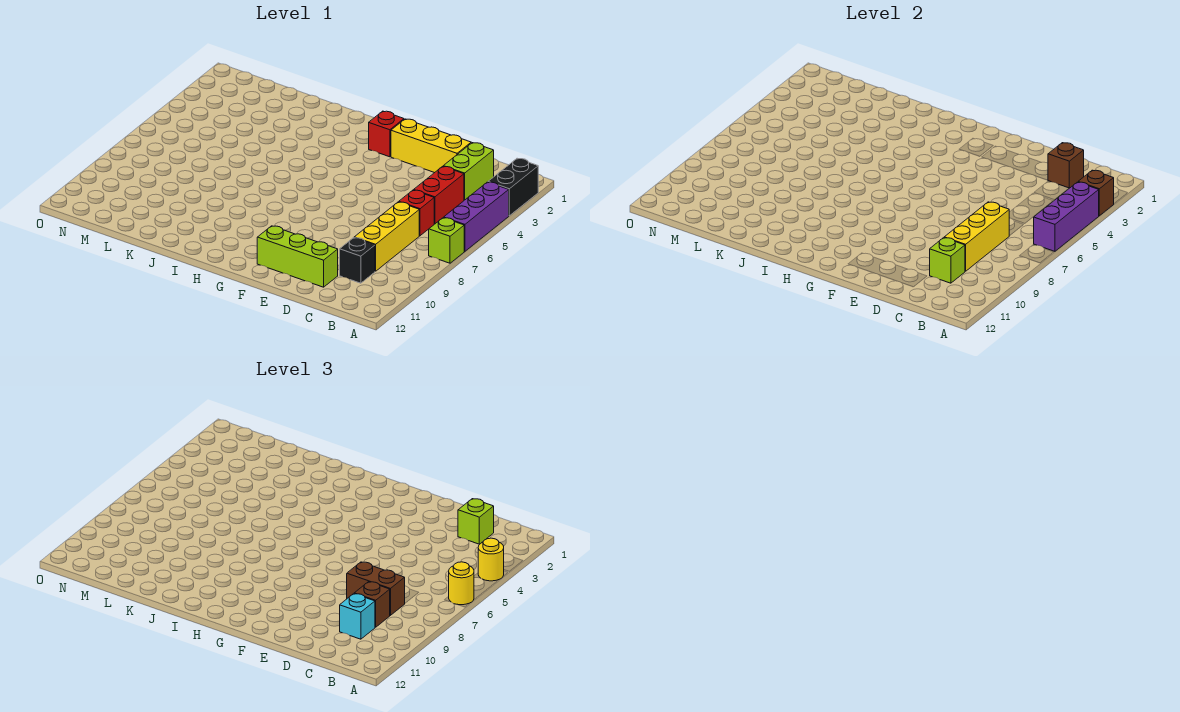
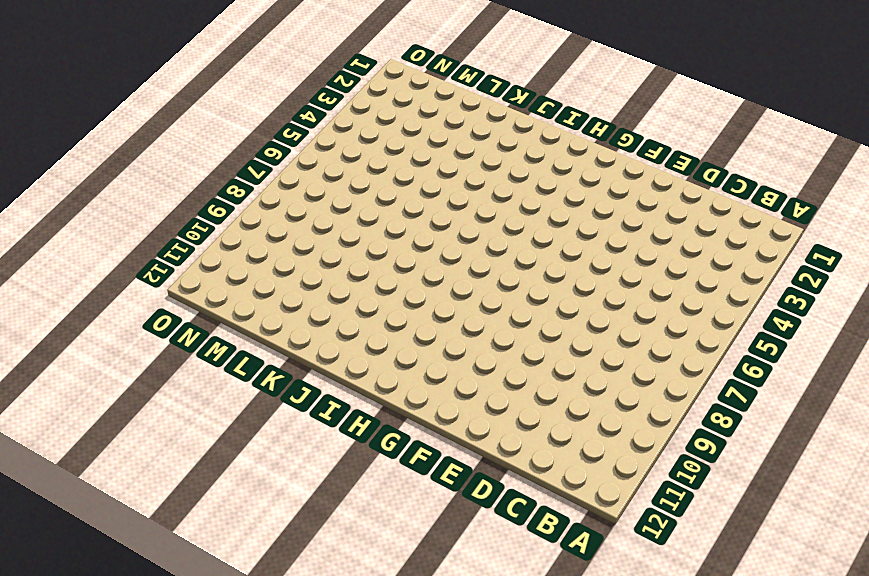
none -> black brick A2:A3 level 1
none -> purple brick A4:A6 level 1
none -> lime brick A7 level 1

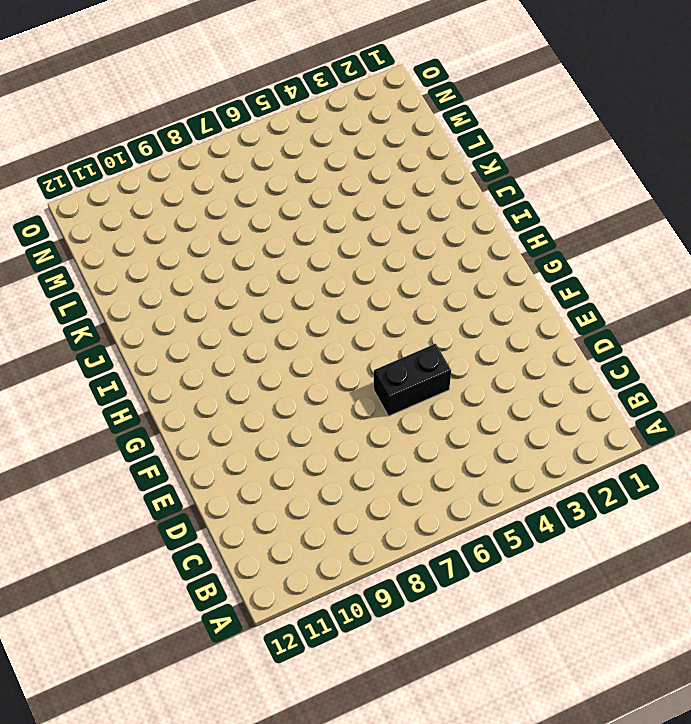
black brick E5:E6 level 1 -> black brick A2:A3 level 1
none -> purple brick A4:A6 level 1
none -> lime brick A7 level 1
none -> lime brick C2:C3 level 1

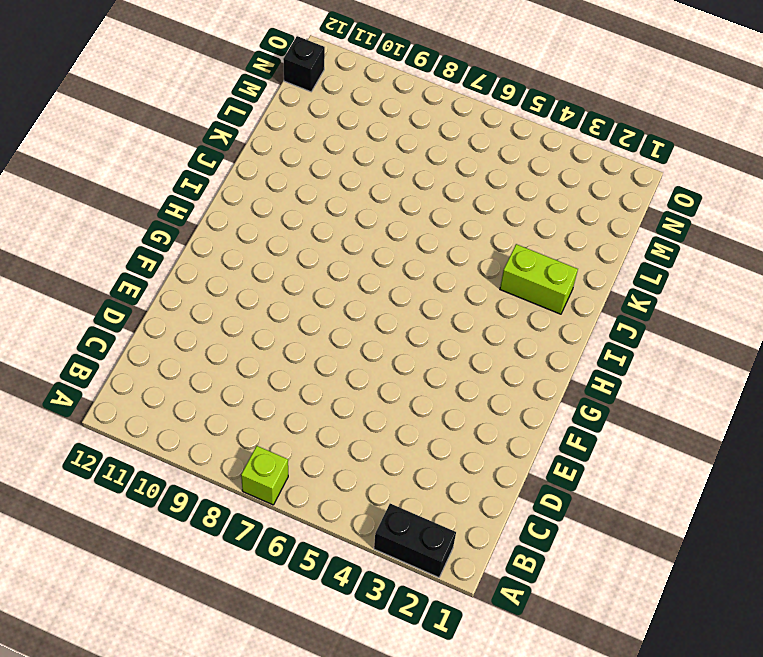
lime brick J2:J3 level 1 -> lime brick C2:C3 level 1
black brick N12 level 1 -> black brick C10 level 1
none -> purple brick A4:A6 level 1
none -> red brick C4:C5 level 1
none -> red brick C6 level 1

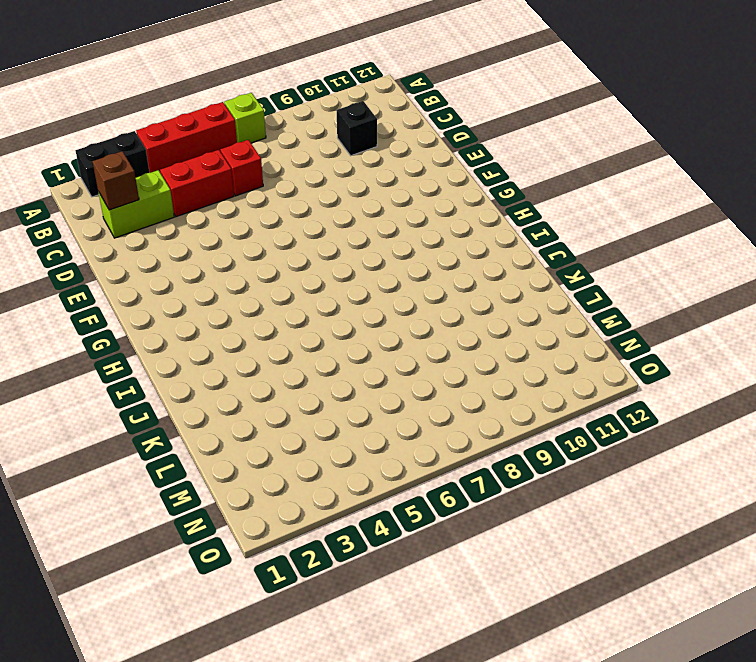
red brick A4:A6 level 1 -> purple brick A4:A6 level 1
none -> yellow brick C7:C9 level 1
none -> yellow brick D2:F2 level 1
none -> lime brick D11:F11 level 1

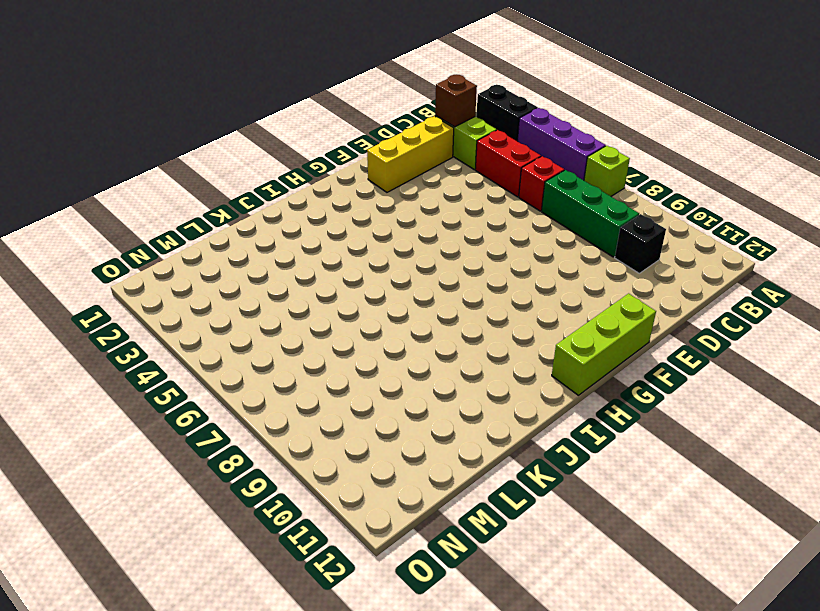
green brick C7:C9 level 1 -> yellow brick C7:C9 level 1
lime brick F12:H12 level 1 -> lime brick D11:F11 level 1
none -> red brick G2 level 1
none -> brown brick A3 level 2
none -> purple brick A4:A6 level 2

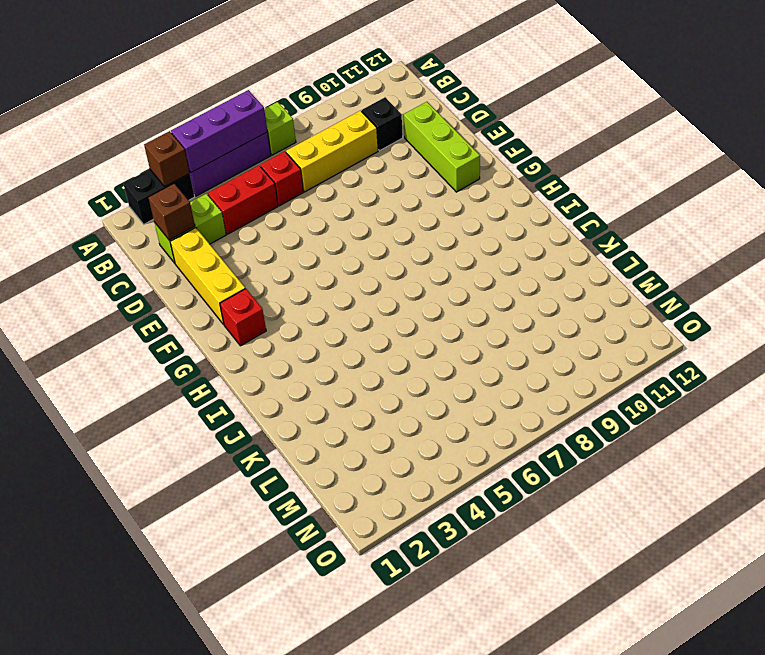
none -> yellow brick C7:C9 level 2
none -> lime brick C10 level 2
none -> yellow round brick A4 level 3

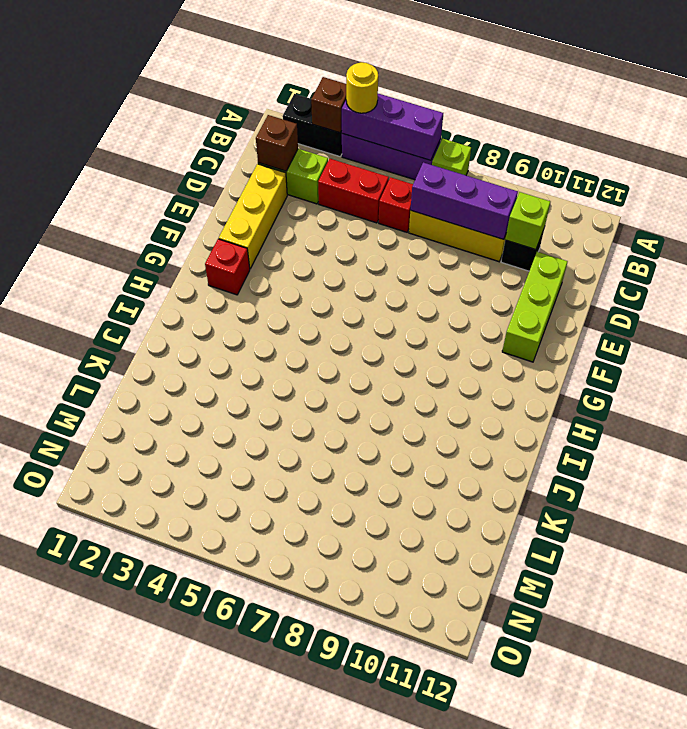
purple brick C7:C9 level 2 -> yellow brick C7:C9 level 2
none -> yellow round brick A6 level 3
none -> lime brick C2 level 3
none -> brown brick C8:D8 level 3

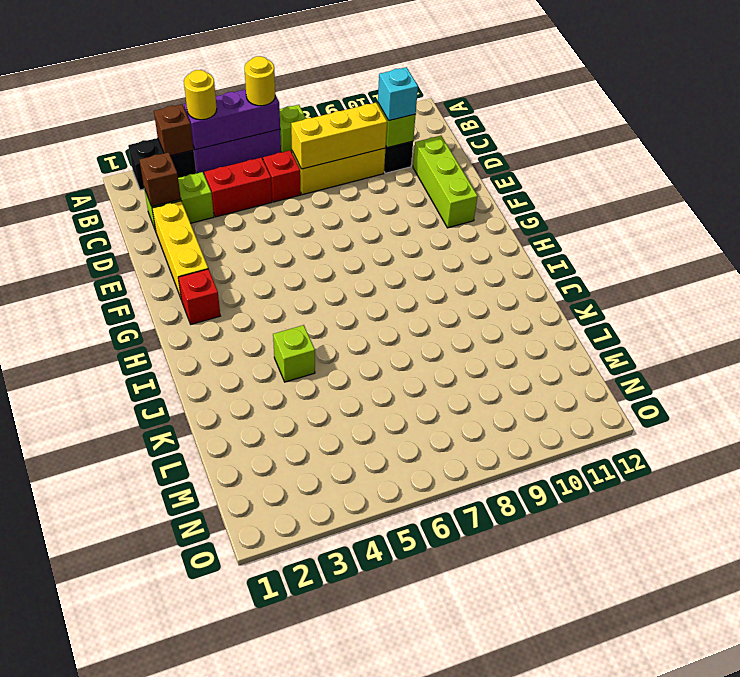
lime brick J4 level 1 -> lime brick C2 level 3
none -> brown brick C8:D8 level 3
none -> brown brick C9 level 3

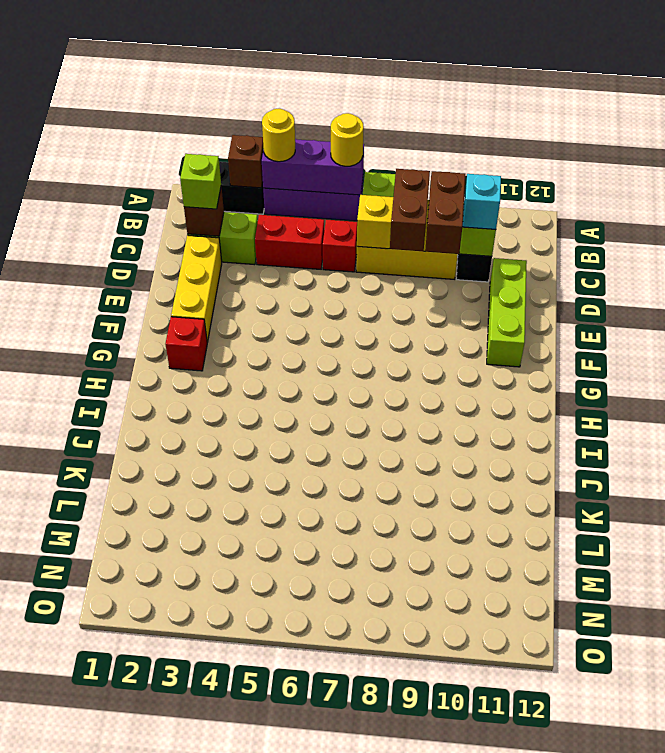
brown brick C9:D9 level 3 -> brown brick C9 level 3

